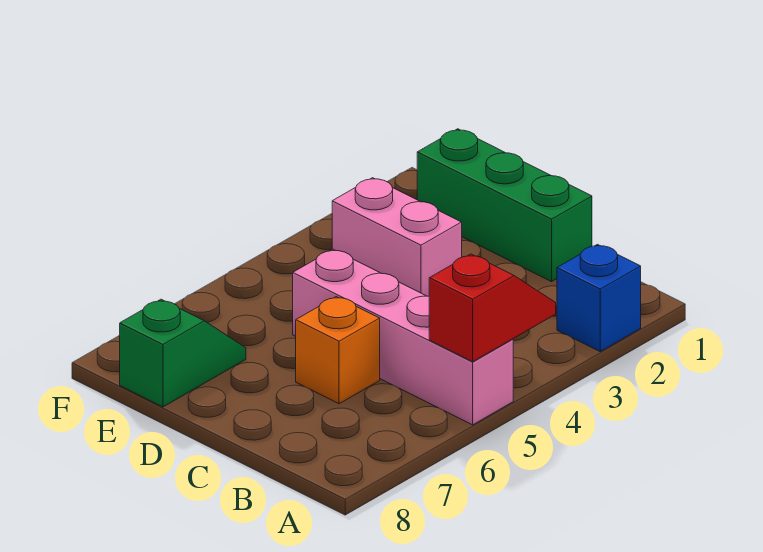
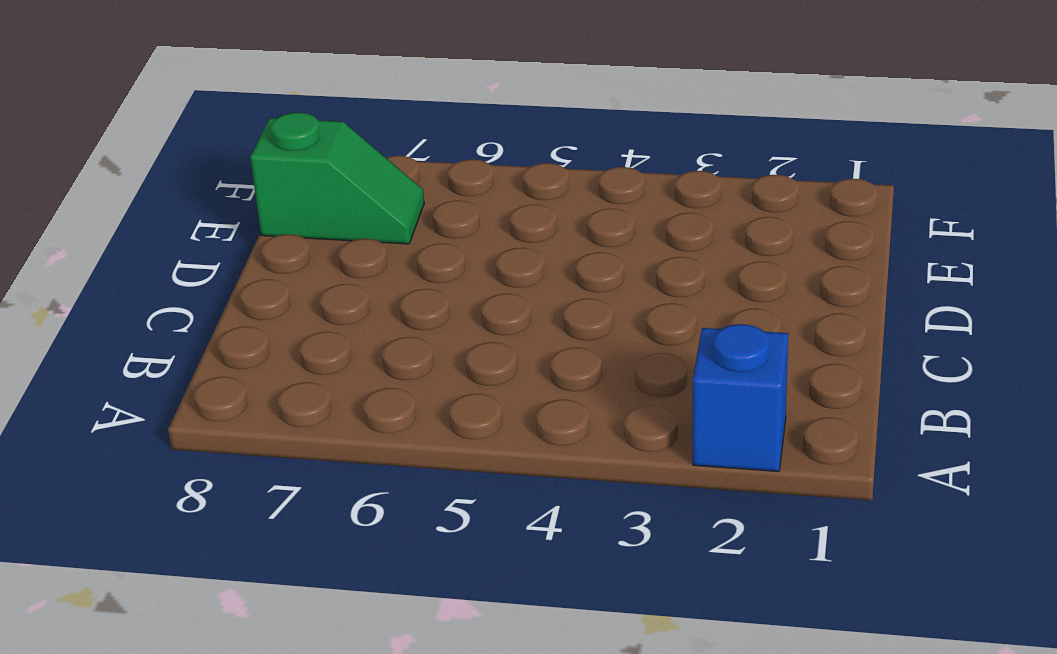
none -> pink brick A5:D5 level 1
none -> green brick C1:E1 level 1

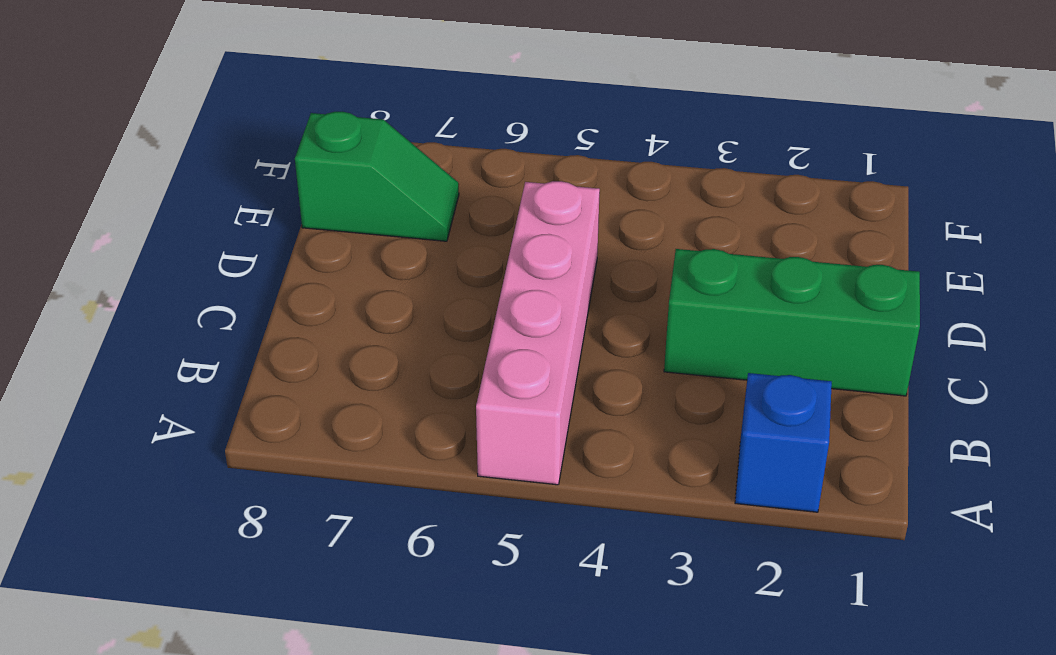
green brick C1:C3 level 1 -> green brick C1:E1 level 1
none -> orange brick C6 level 1
none -> pink brick D3:E3 level 1

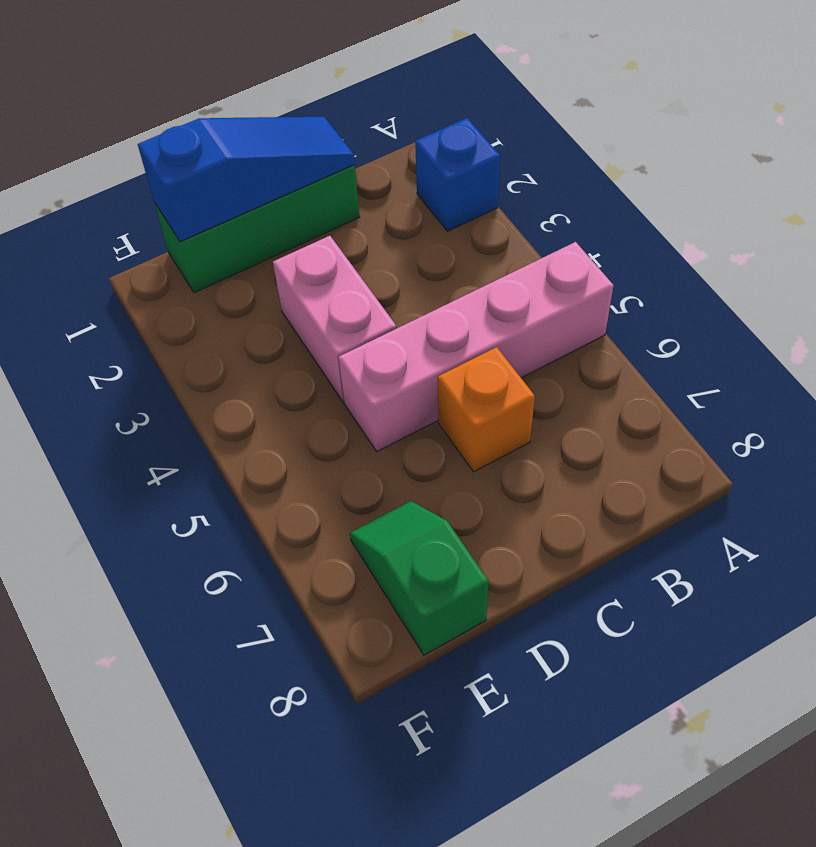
blue slope C1:E1 level 2 top E -> none
pink brick D3:D4 level 1 -> pink brick D3:E3 level 1
none -> red slope A4:A5 level 2 top 5

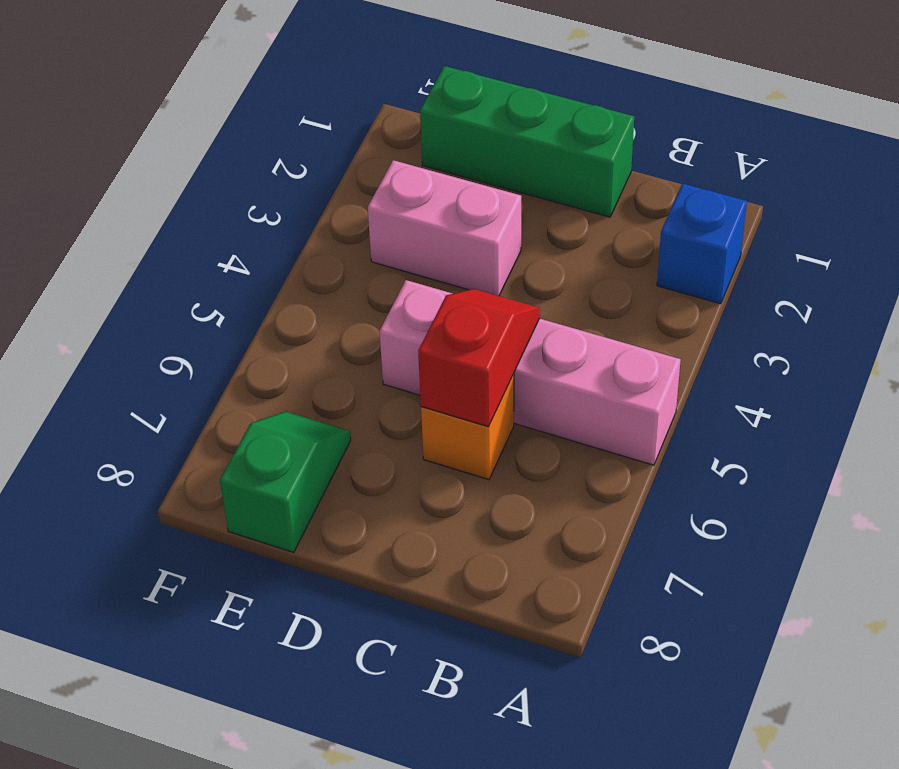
red slope C5:C6 level 2 top 6 -> red slope A4:A5 level 2 top 5

